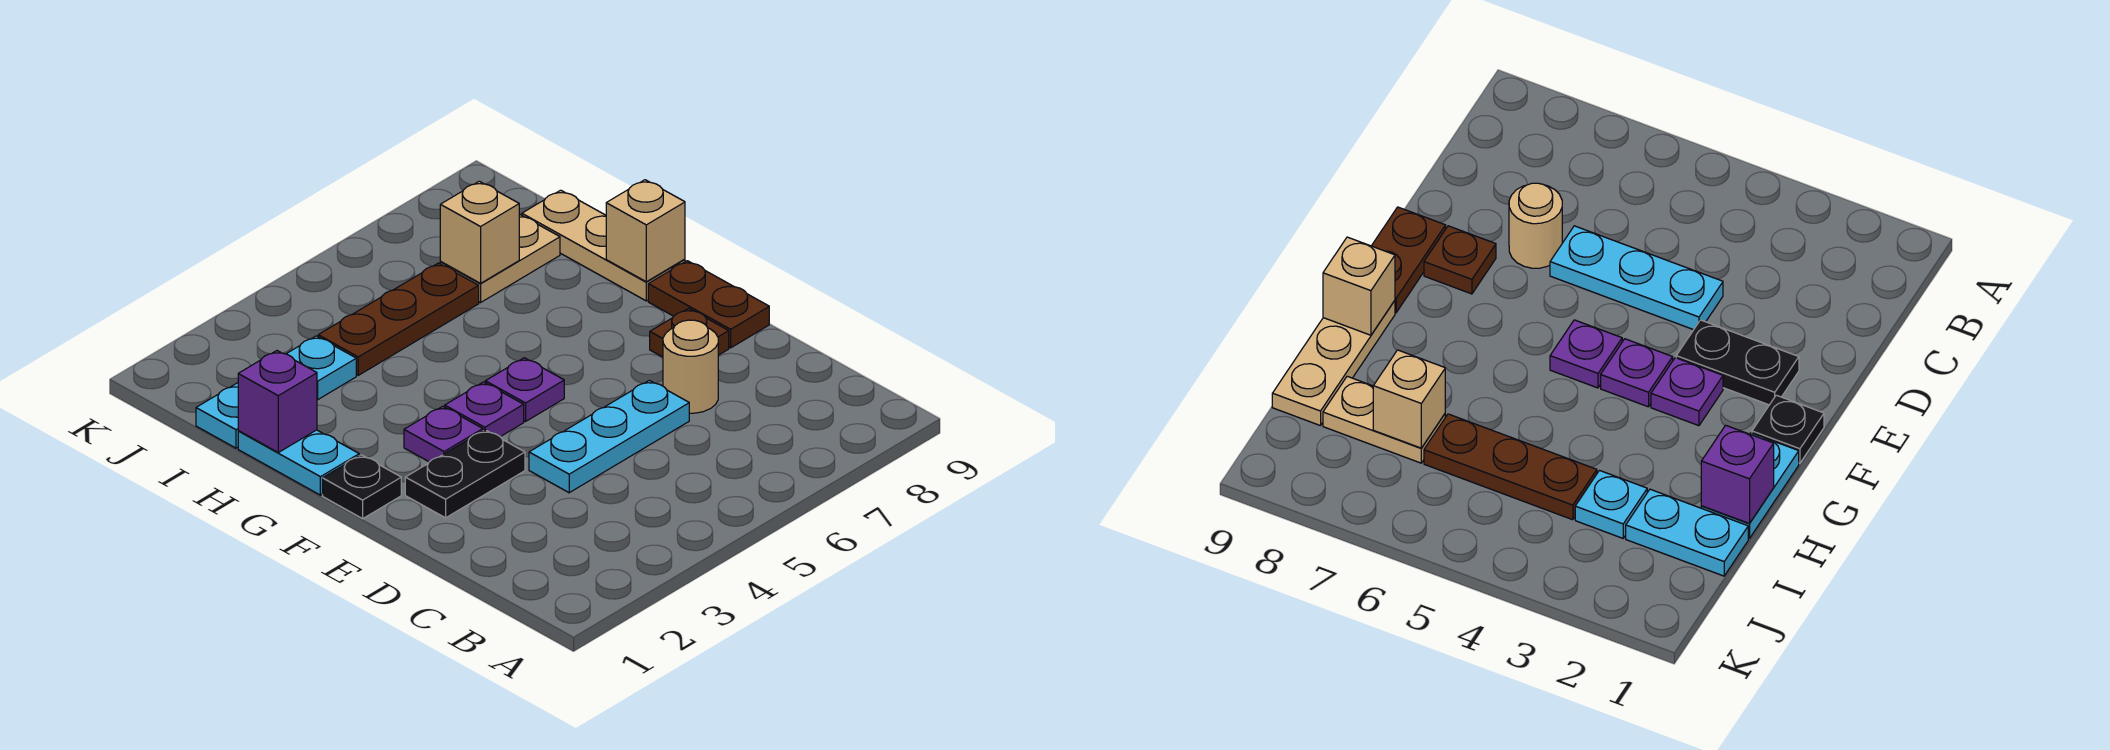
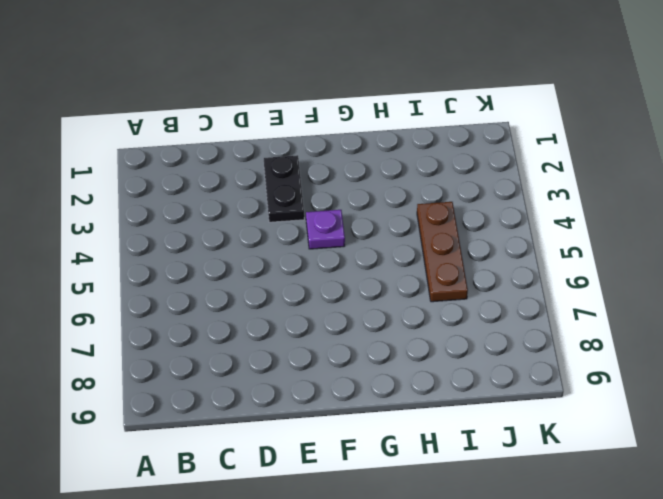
none -> cyan plate D4:D6 level 1
none -> tan round brick D7 level 1
none -> brown plate E8 level 1

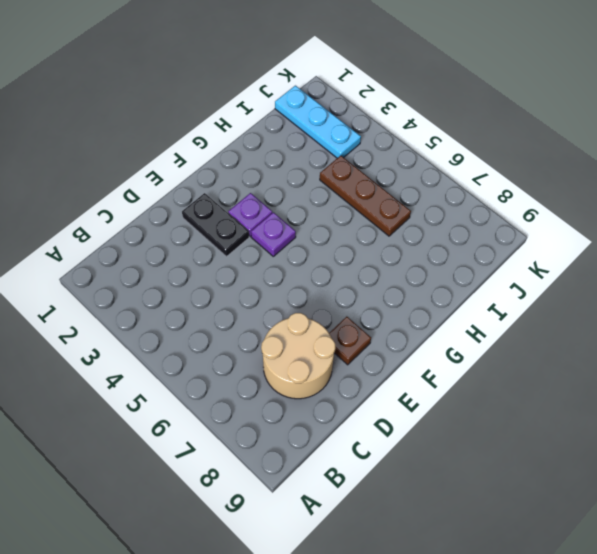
tan round brick C7:D8 level 1 -> tan round brick D7 level 1
cyan plate J1:J3 level 1 -> cyan plate D4:D6 level 1
none -> brown plate E9:F9 level 1
none -> black plate F1 level 1
none -> purple plate F5 level 1

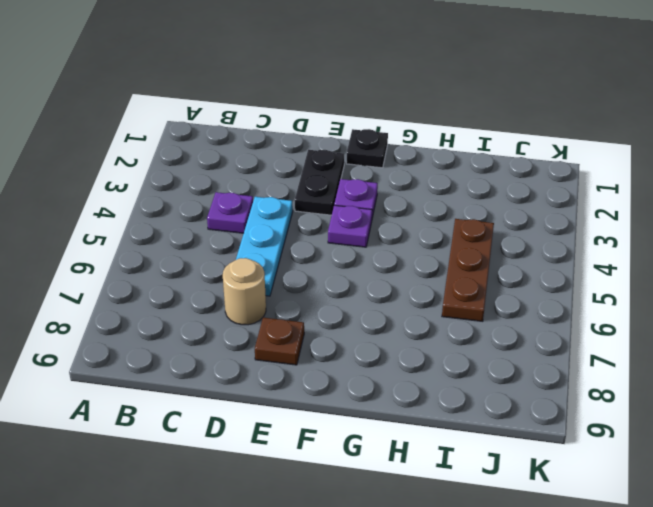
purple plate C4 level 1 -> purple plate F5 level 1
none -> brown plate E9:F9 level 1
none -> cyan plate G1:H1 level 1
none -> tan plate G9:I9 level 1

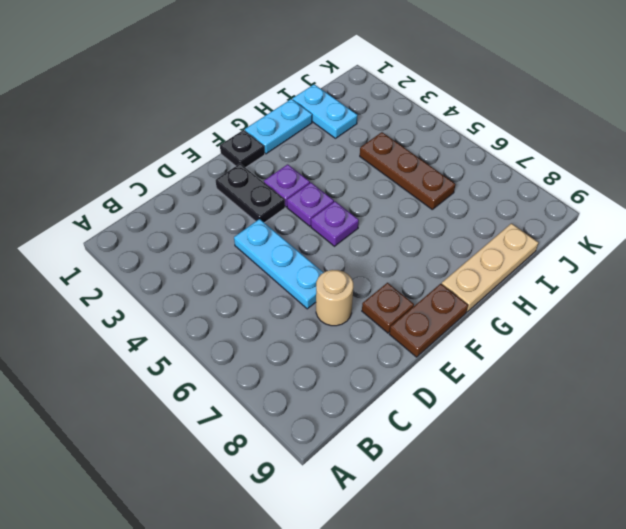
none -> cyan plate I3 level 1
none -> tan plate I7:I8 level 1
none -> tan brick G9 level 2

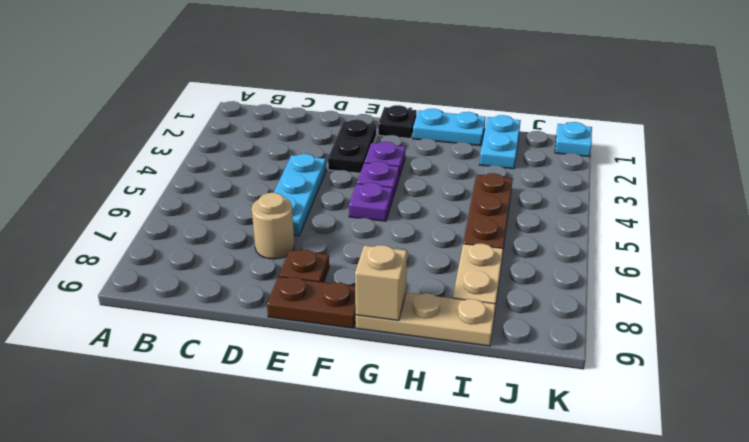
cyan plate K1 level 1 -> cyan plate I3 level 1
none -> purple brick H1 level 2
none -> tan brick I7 level 2

